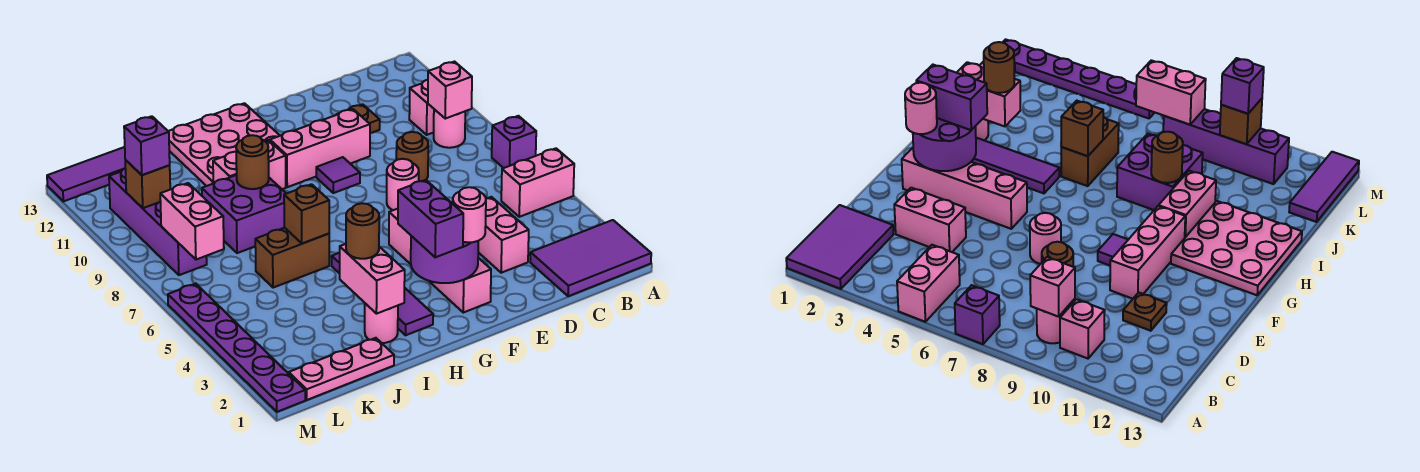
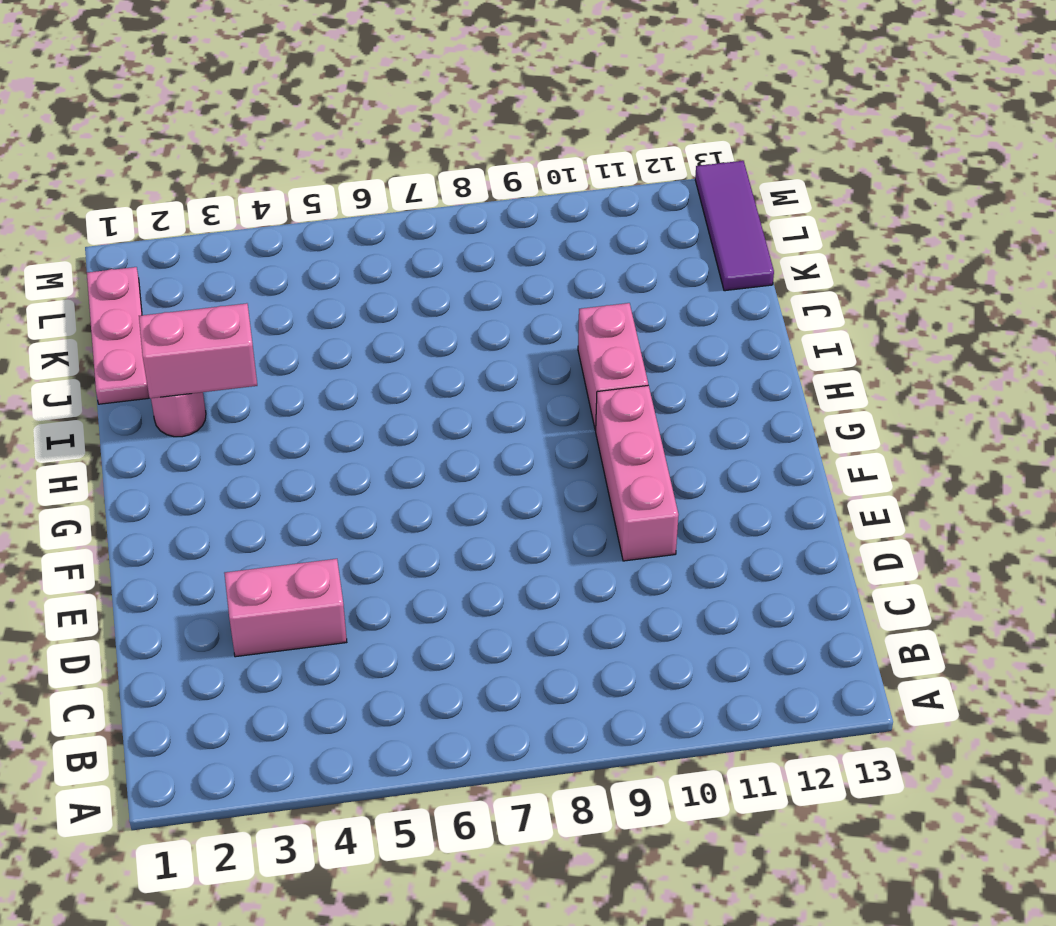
none -> purple tile A1:C2 level 1
none -> pink brick A5:B5 level 1
none -> purple brick A7 level 1
none -> pink round brick B9 level 1

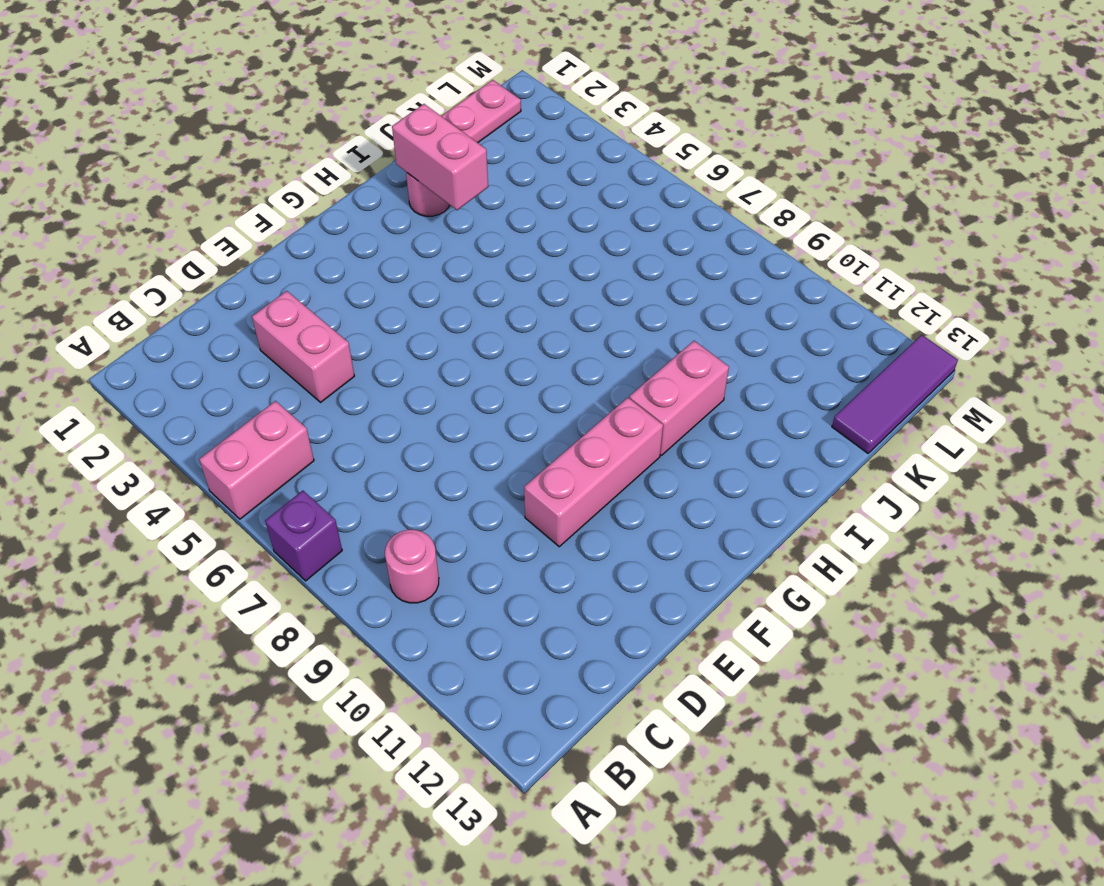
none -> purple tile A1:C2 level 1
none -> pink brick B10 level 1
none -> brown round brick D8 level 1
none -> brown plate D11 level 1

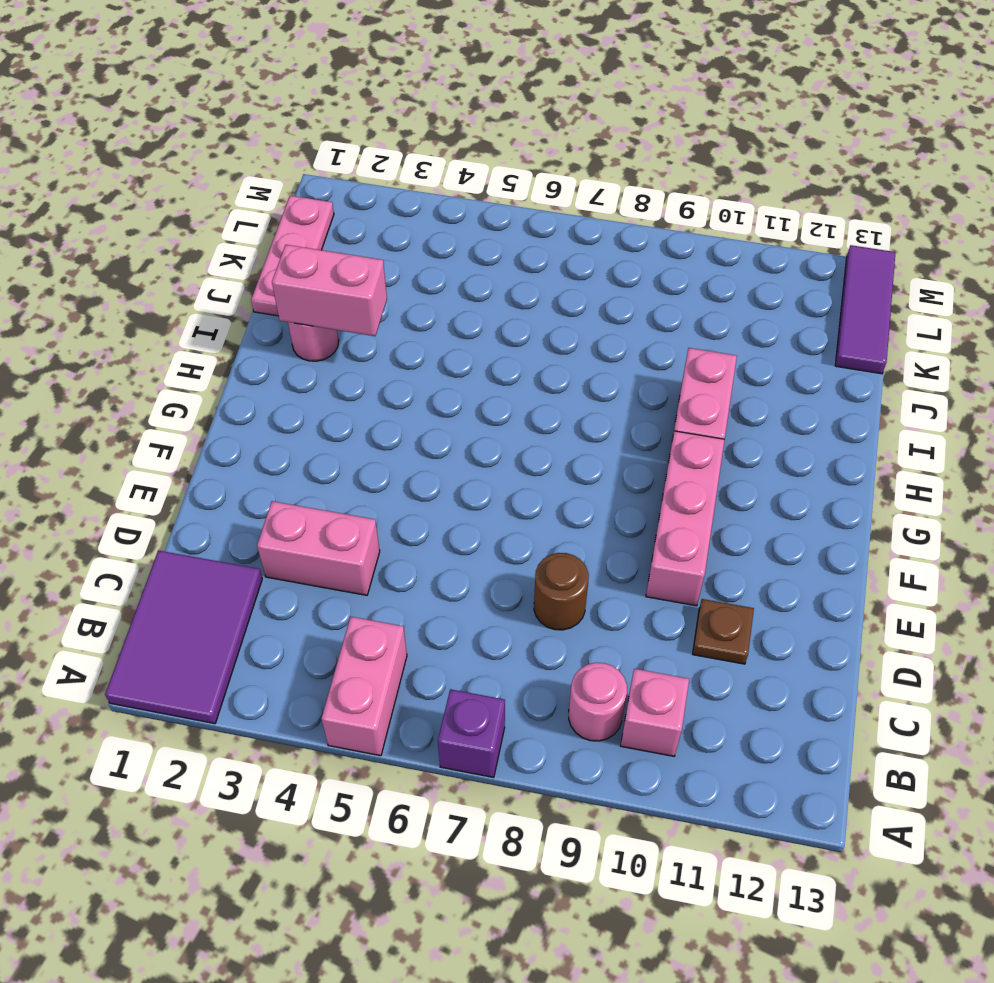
none -> pink round brick E7 level 1
none -> pink brick F2:F5 level 1
none -> purple tile F9 level 1
none -> pink plate G11:I13 level 1

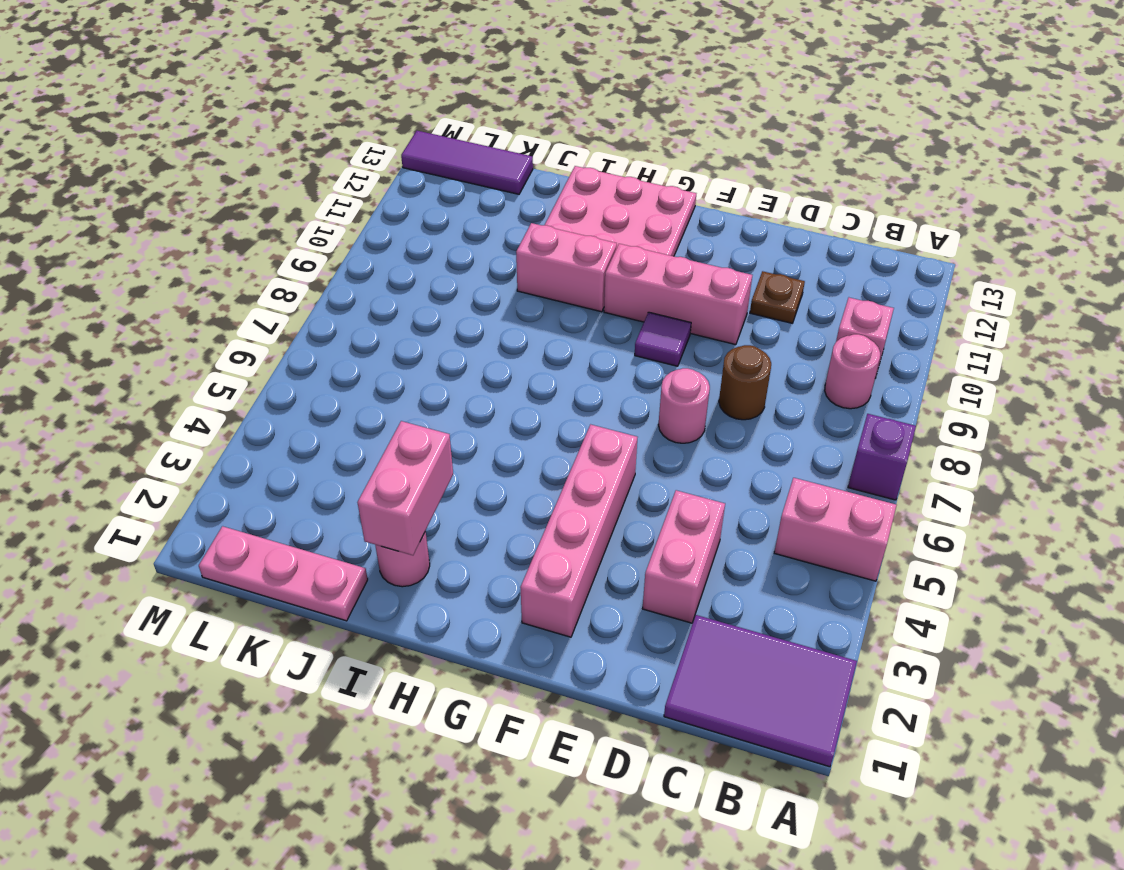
none -> purple tile H2:H5 level 1
none -> brown brick I6:J6 level 1
none -> purple brick I8:J9 level 1
none -> purple brick L8:L11 level 1

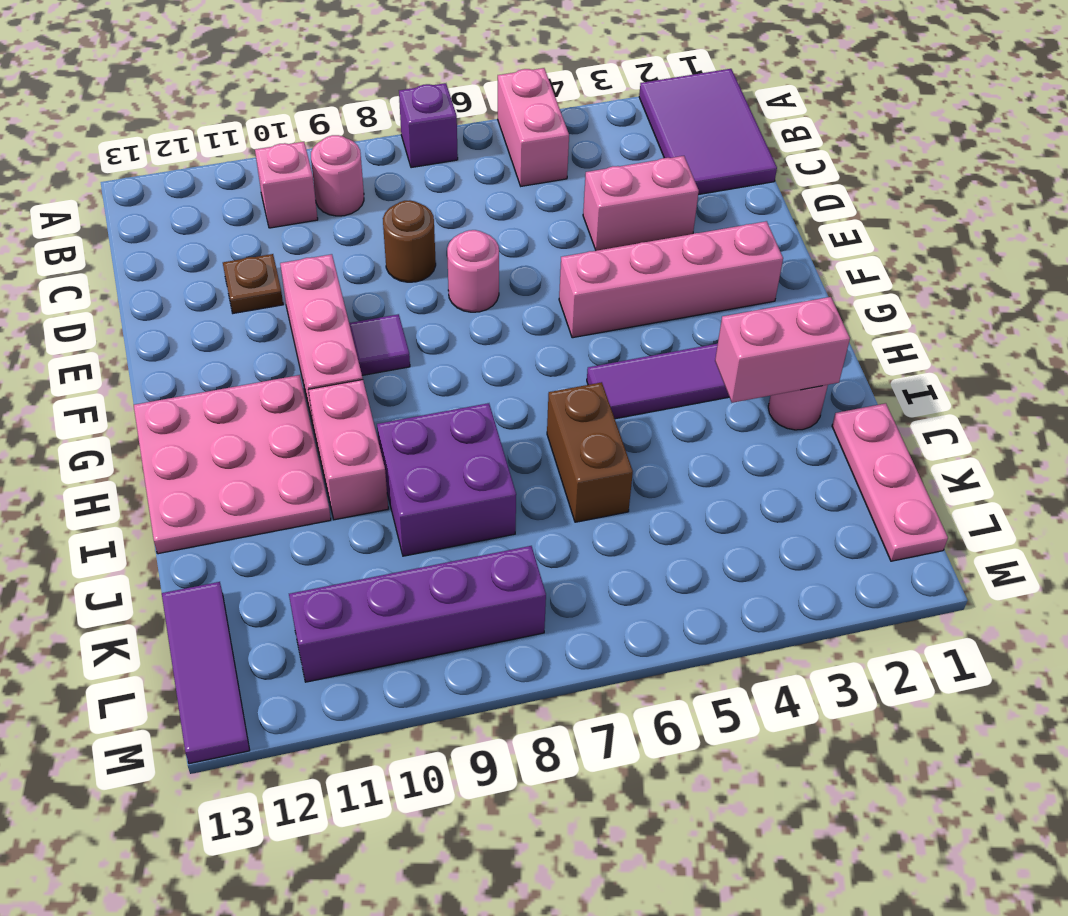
none -> purple plate M1:M6 level 1
none -> pink brick B9 level 2
none -> purple round brick F2:G3 level 2
none -> brown brick I6 level 2

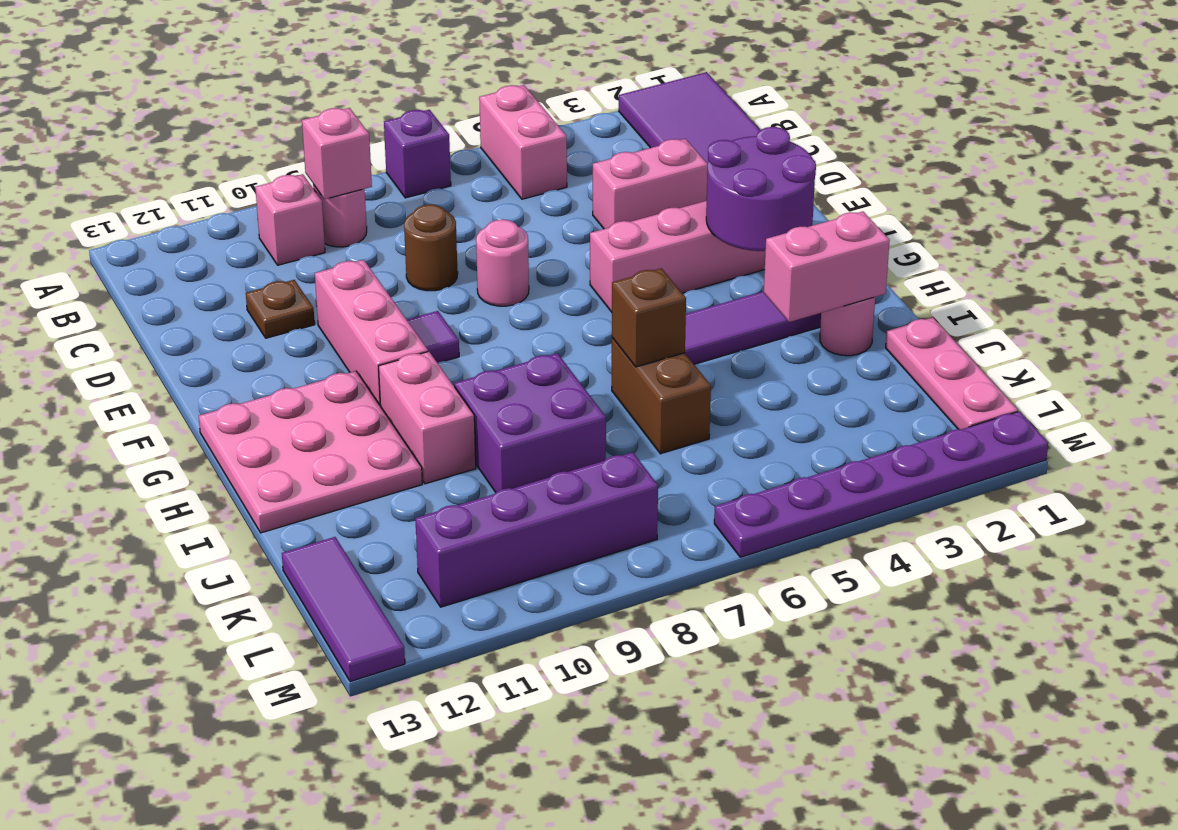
none -> brown round brick I9 level 2
none -> pink brick L7:L8 level 2
none -> brown brick L10 level 2
none -> pink round brick F2 level 3

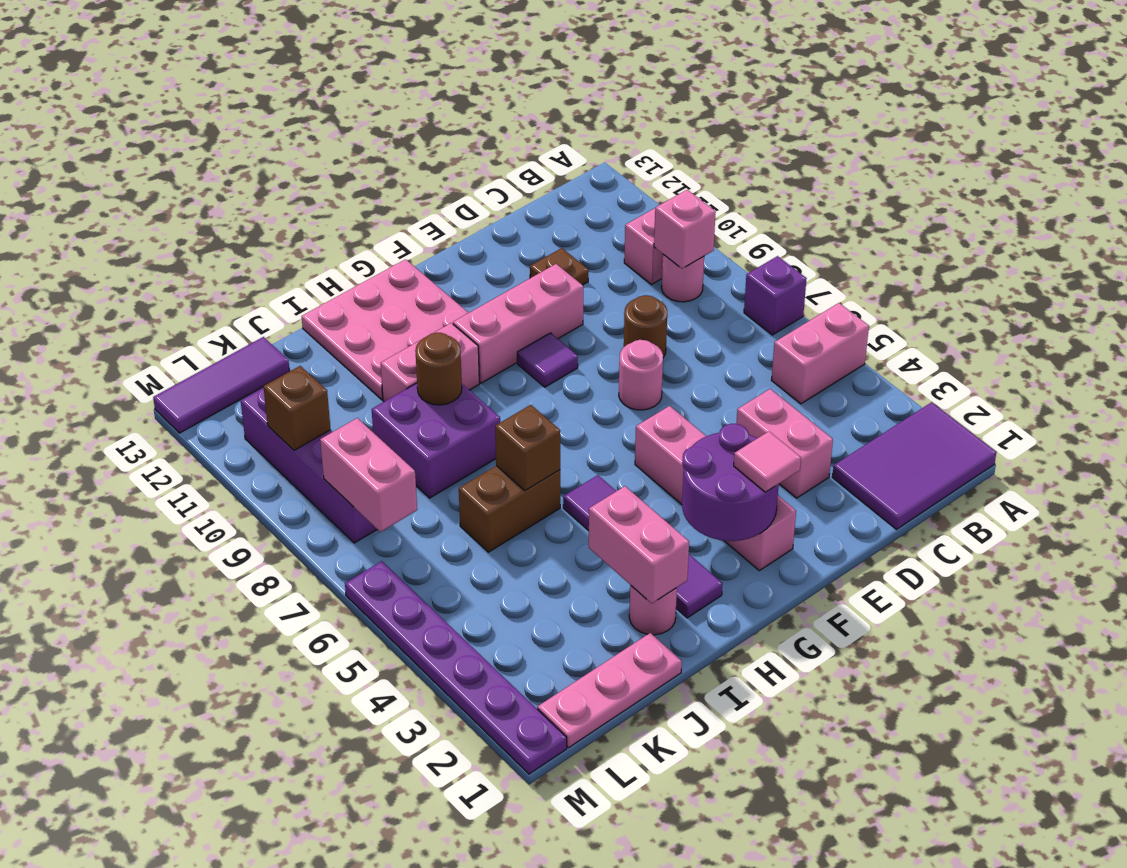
pink tile F2 level 3 -> pink round brick F2 level 3
none -> purple brick G2:G3 level 3
none -> brown round brick I3 level 3
none -> purple brick L10 level 3

